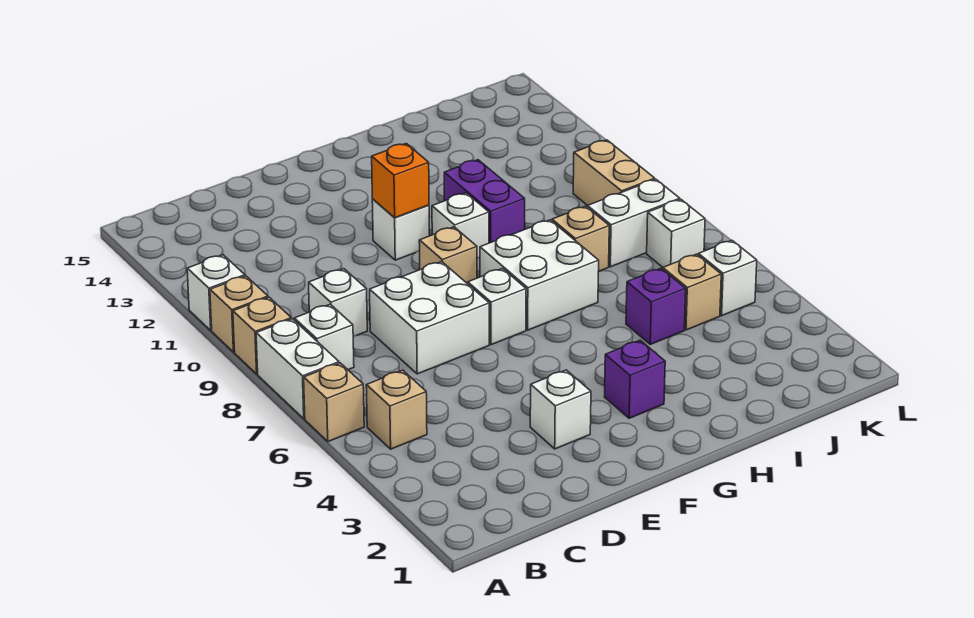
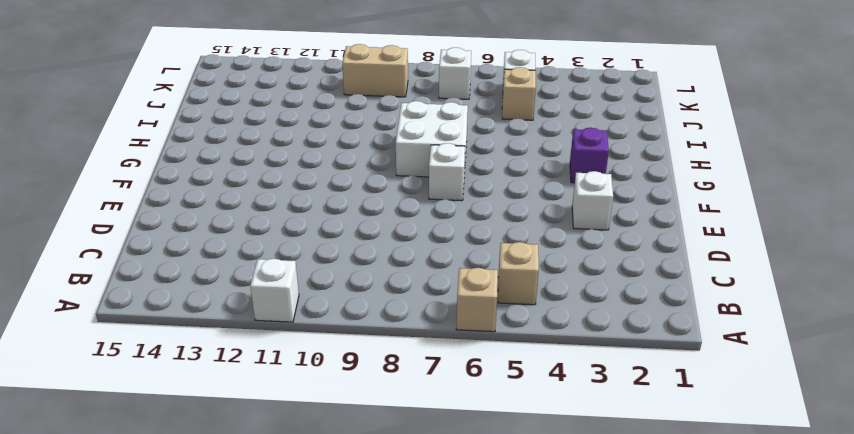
none -> white brick A7:A8 level 1
none -> tan brick A9 level 1
none -> tan brick A10 level 1

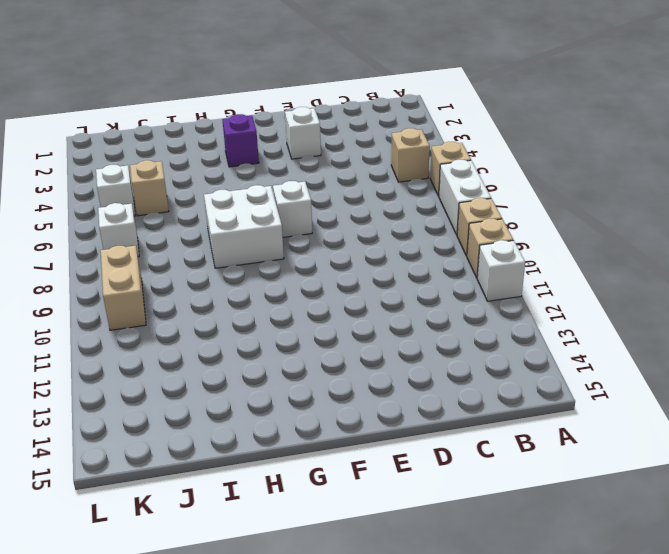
none -> white brick B8 level 1
none -> white brick C9 level 1
none -> white brick D7:E8 level 1

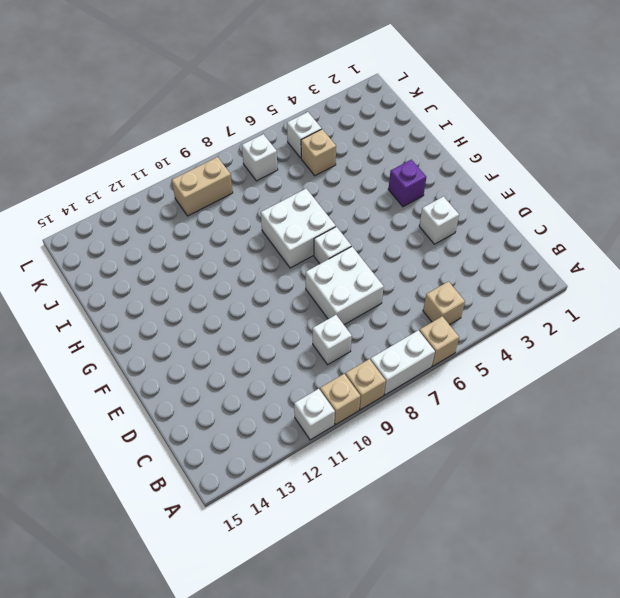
none -> white brick B8 level 1
none -> tan brick F9 level 1
none -> white brick F11 level 1

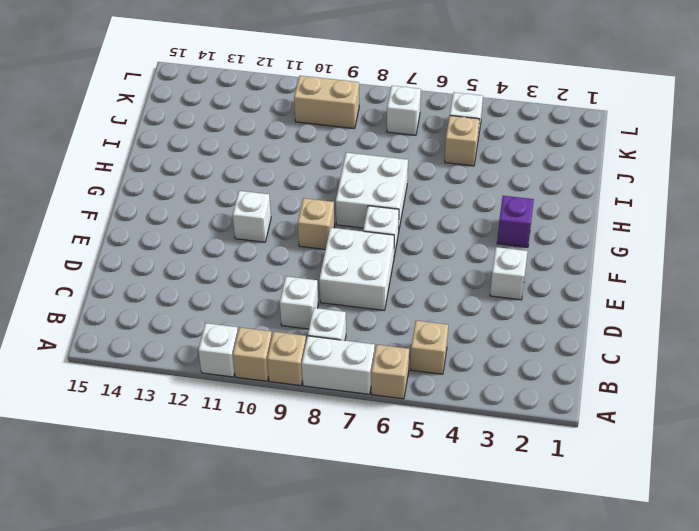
none -> white brick G10 level 1
none -> purple brick H10:H11 level 1
none -> purple brick I5 level 1

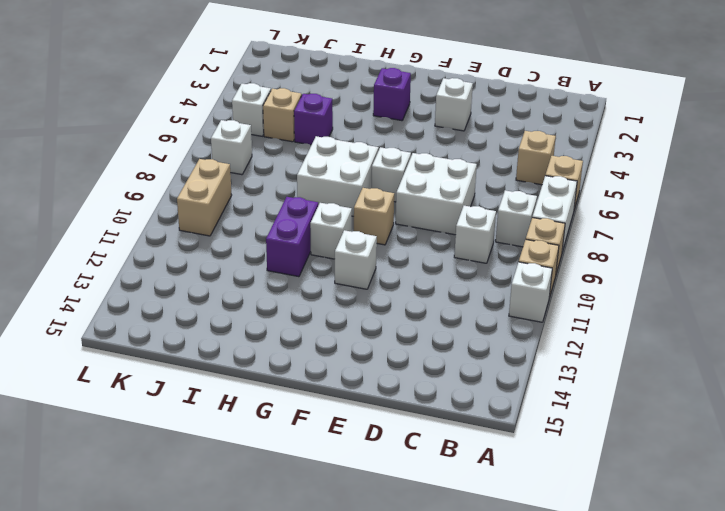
none -> tan brick I8 level 1
none -> white brick J8:K8 level 1
none -> orange brick F11 level 2

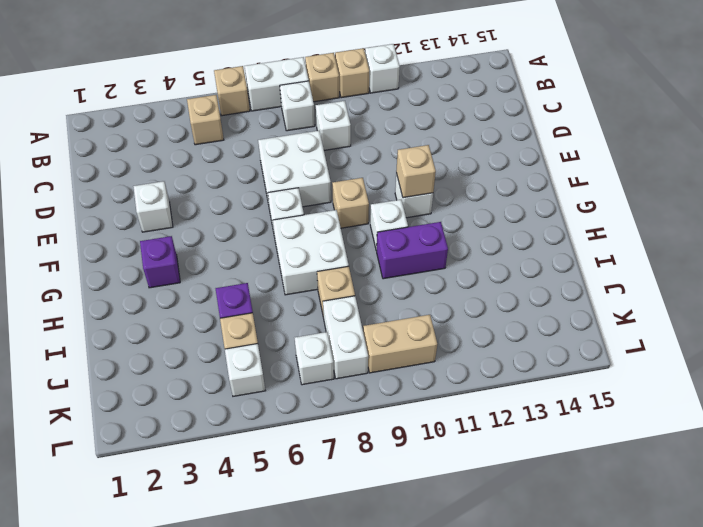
tan brick F11 level 2 -> orange brick F11 level 2

